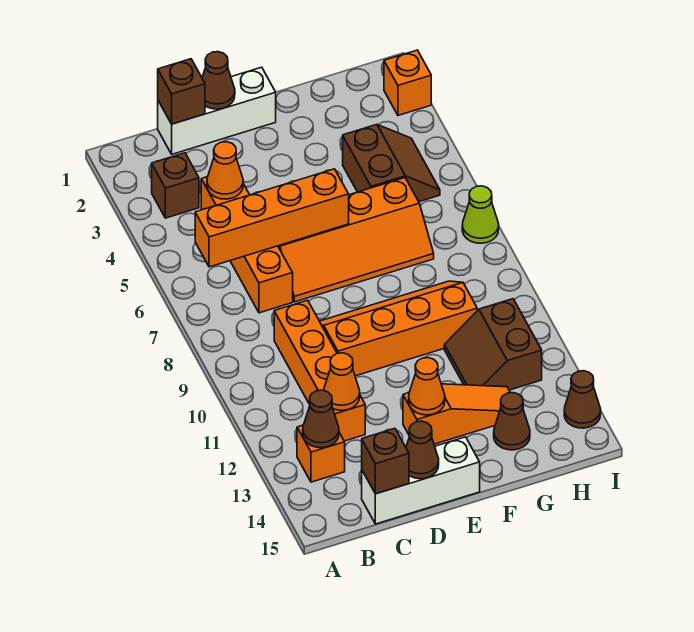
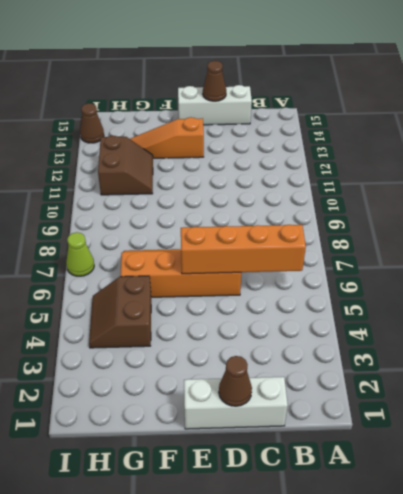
none -> brown brick B3 level 1
none -> orange brick B13 level 1
none -> orange brick C4:C7 level 1

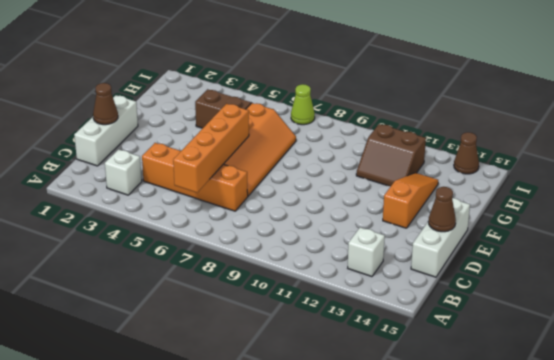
white brick B3 level 1 -> brown brick B3 level 1
white brick B13 level 1 -> orange brick B13 level 1
none -> orange brick C9:C12 level 1
none -> orange slope D9:G10 level 1 top 10
none -> brown cone G14 level 1

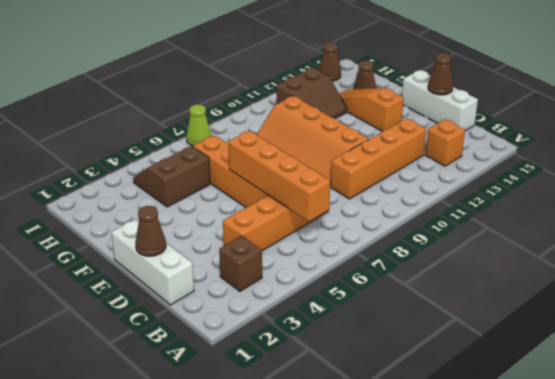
none -> orange brick I2 level 1
none -> brown cone B13 level 2
none -> brown brick C1 level 2

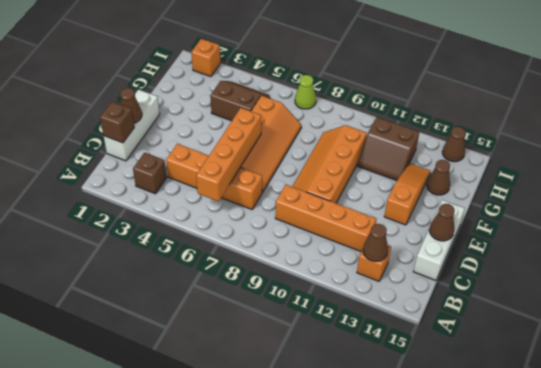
none -> orange cone C4 level 2
none -> orange cone C12 level 2
none -> brown brick C15 level 2

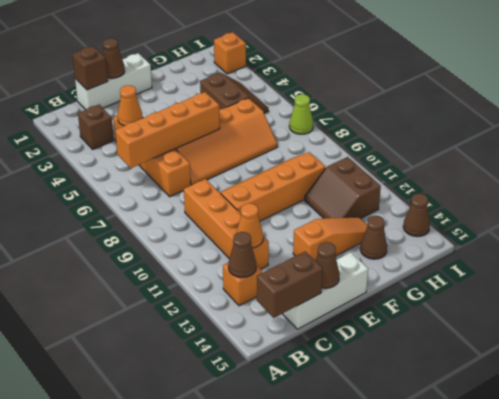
brown brick B15:C15 level 2 -> brown brick C15 level 2
none -> orange cone E13 level 2

